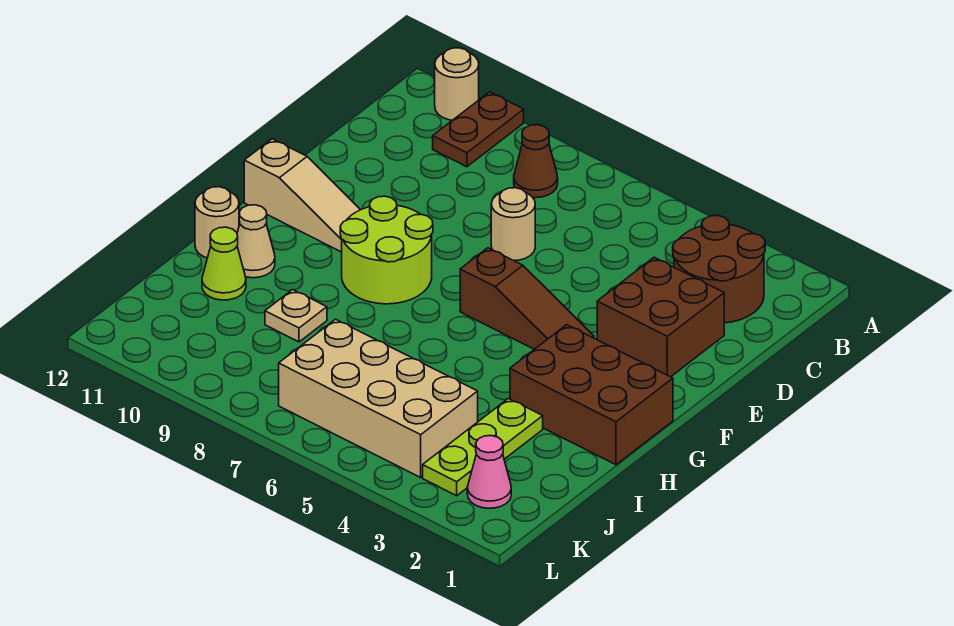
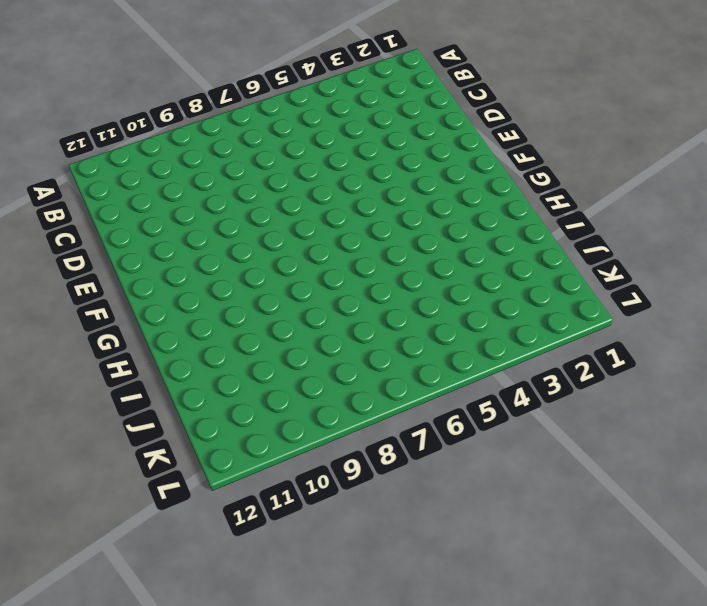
none -> brown plate A10:B10 level 1
none -> tan round brick A11 level 1
none -> brown round brick B2:C3 level 1

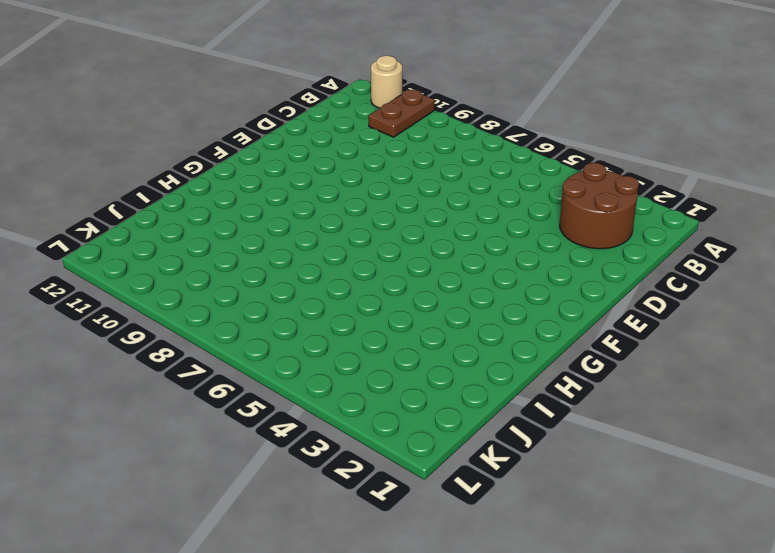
none -> brown cone B8 level 1
none -> brown brick D2:E3 level 1
none -> tan round brick D7 level 1

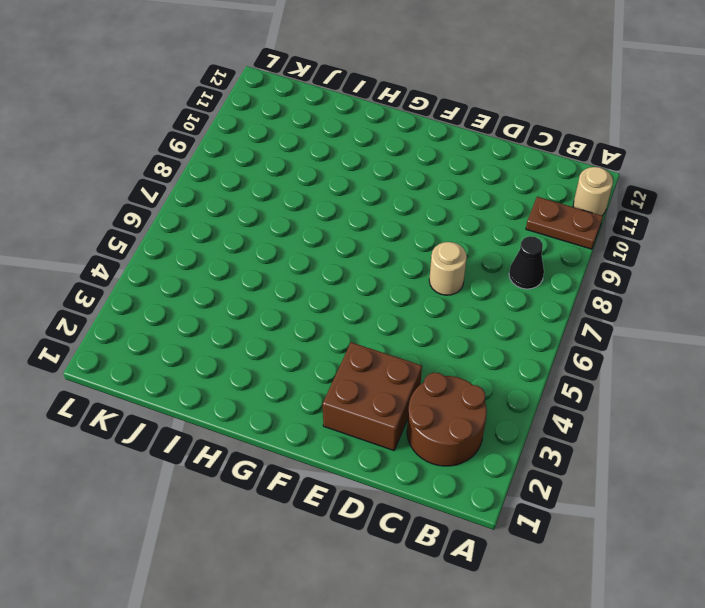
black cone B8 level 1 -> brown cone B8 level 1
none -> brown slope F4:F6 level 1 top 6
none -> lime round brick F8:G9 level 1
none -> tan slope F10:F12 level 1 top 12

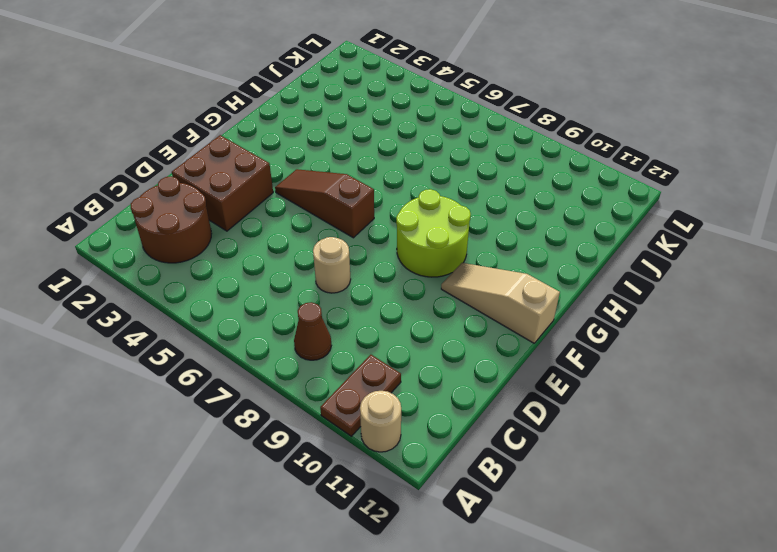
none -> brown brick G1:H3 level 1
none -> tan cone H11 level 1
none -> tan round brick H12 level 1

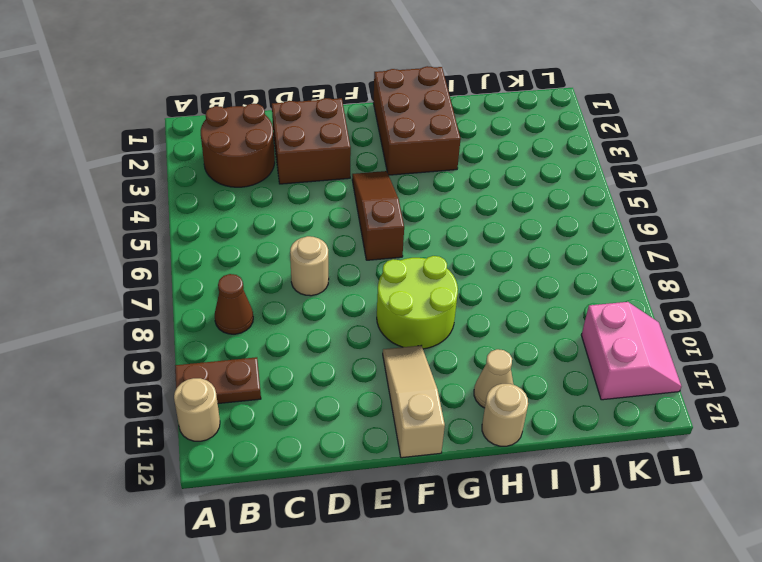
pink slope K10:L11 level 1 top K -> none
none -> lime plate I3:K3 level 1
none -> tan plate I9 level 1
none -> lime cone I11 level 1

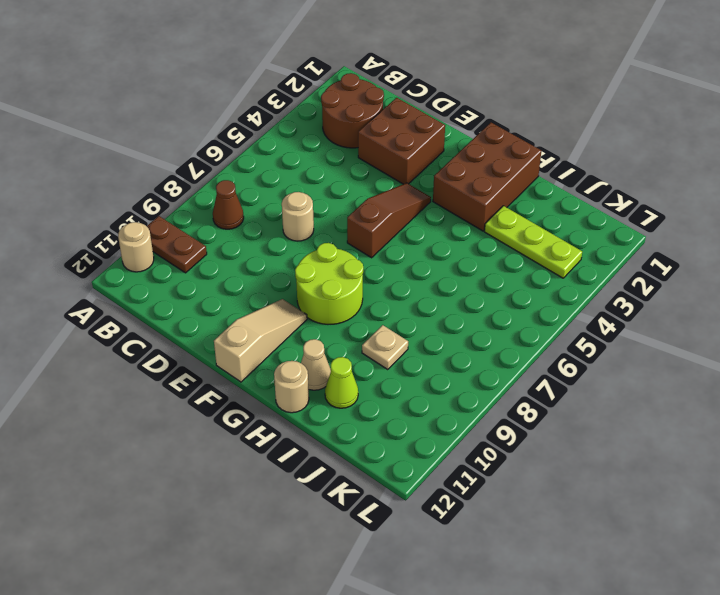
none -> tan brick J4:K7 level 1
none -> pink cone K2 level 1

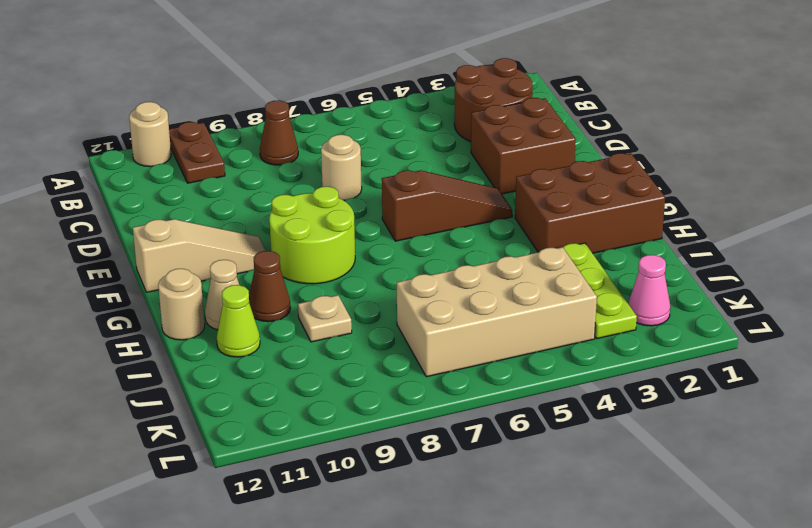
brown cone H10 level 1 -> none

